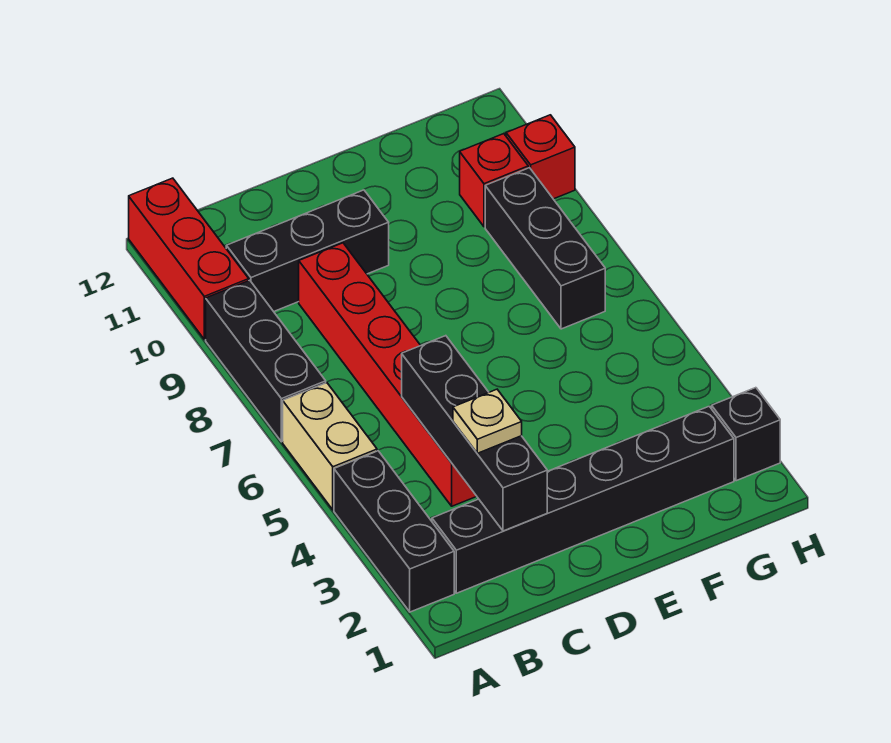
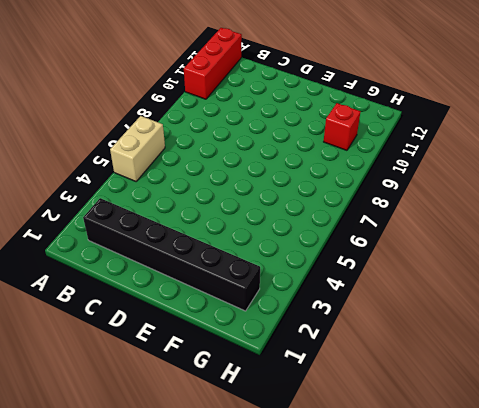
none -> black brick A2:A4 level 1
none -> black brick A7:A9 level 1
none -> black brick B10:D10 level 1

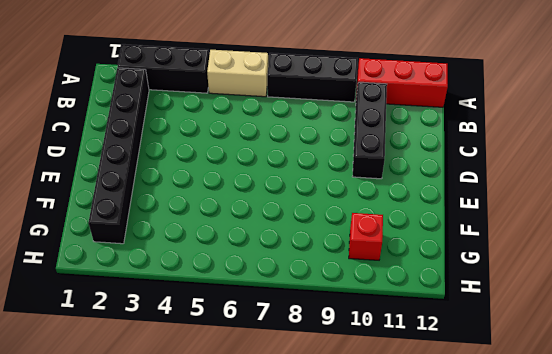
none -> red brick C4:C9 level 1
none -> black brick G7:G9 level 1
none -> black brick H2 level 1

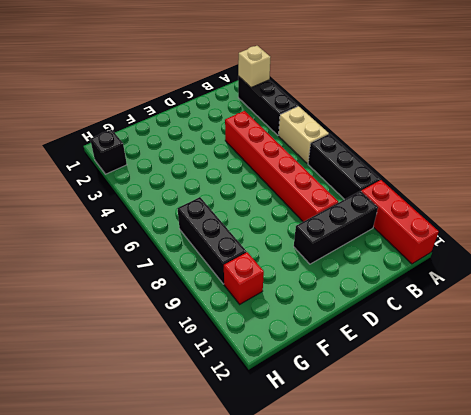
tan brick A2 level 2 -> none
none -> black brick B2:G2 level 1
none -> red brick H10 level 1
none -> black brick C2:C5 level 2

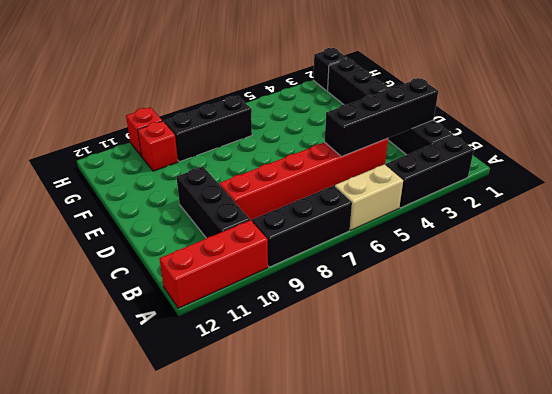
none -> tan plate C3 level 3

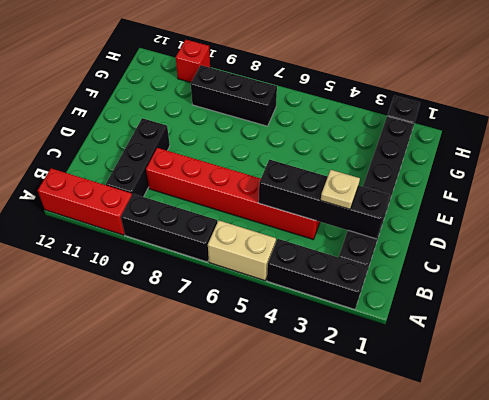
none -> red brick G10 level 1

